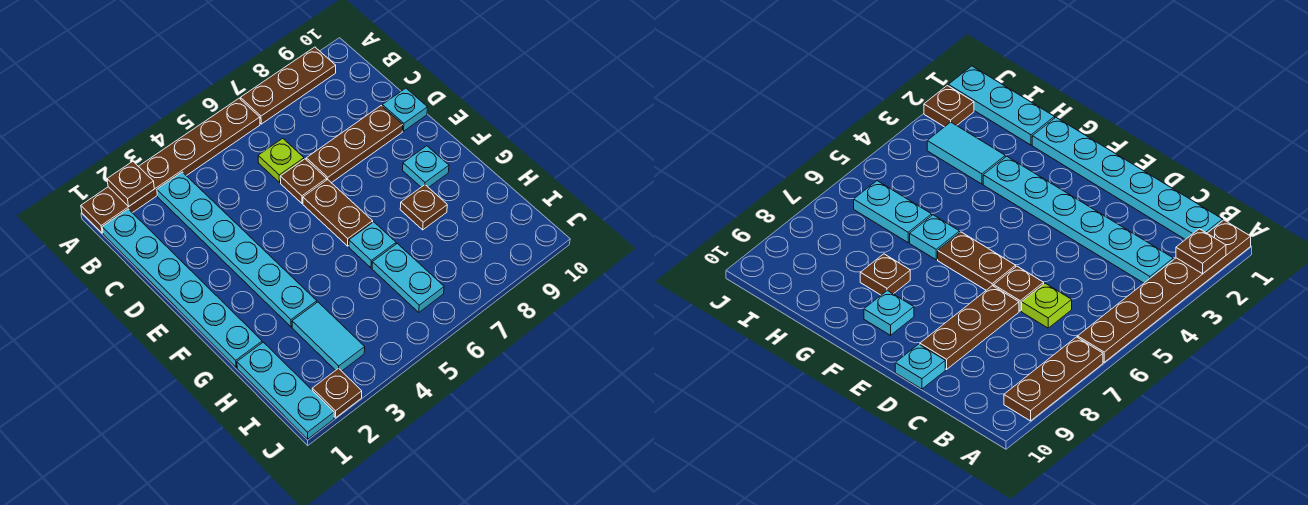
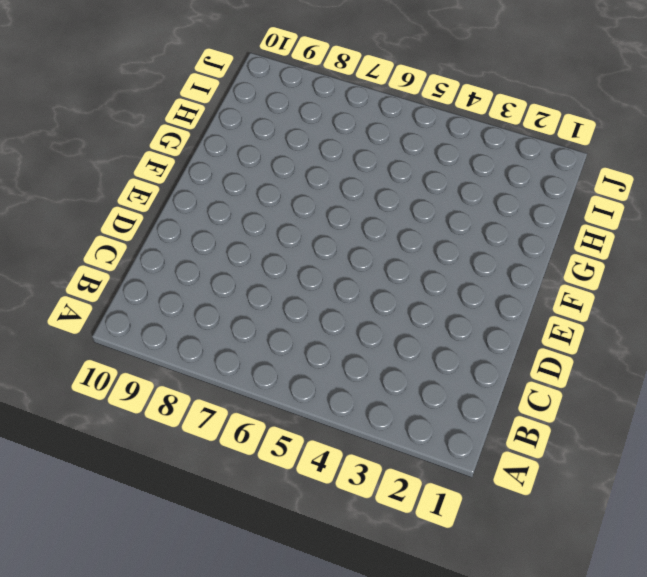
none -> brown plate A1:A6 level 1
none -> brown plate A7:A9 level 1
none -> cyan plate B1:G1 level 1

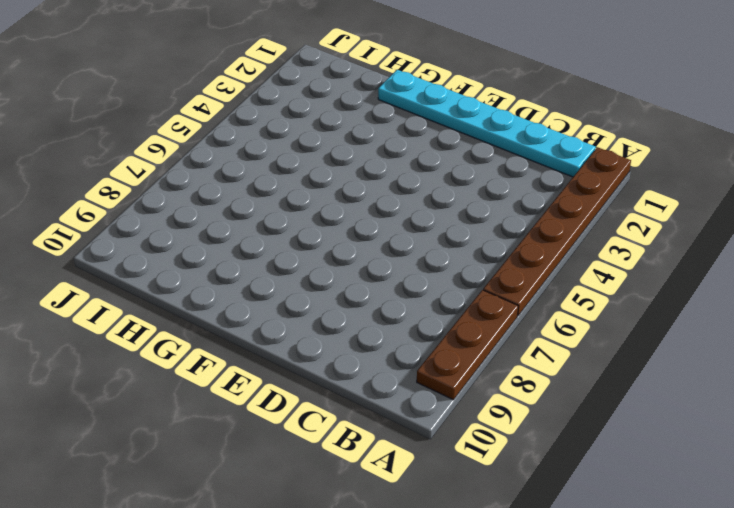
none -> cyan plate B3:G3 level 1
none -> lime plate C6 level 1
none -> brown plate D6 level 1

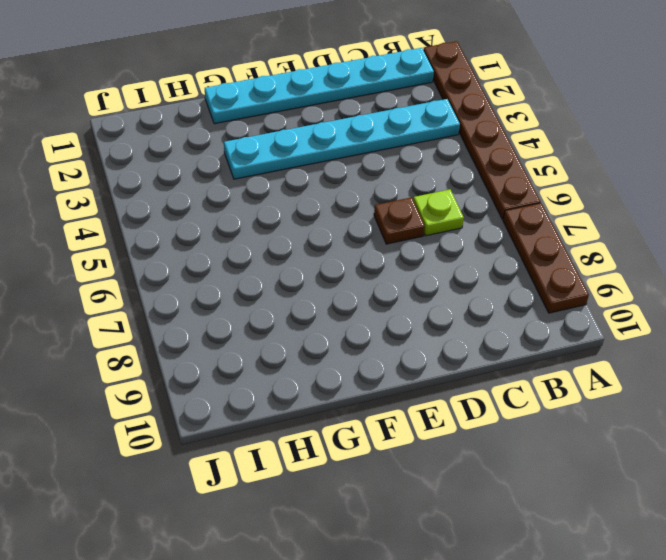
none -> brown plate D7:D9 level 1
none -> cyan plate D10 level 1
none -> brown plate E6:F6 level 1

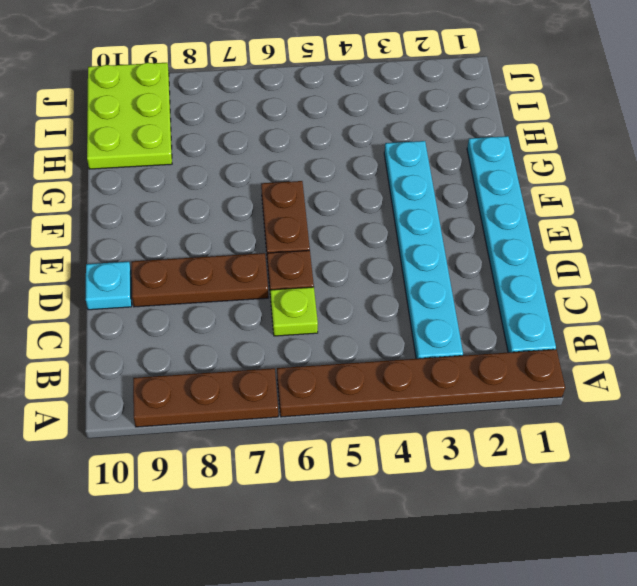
lime plate H9:J10 level 1 -> none
none -> cyan plate F9 level 1
none -> cyan plate G6 level 1
none -> brown plate G8 level 1

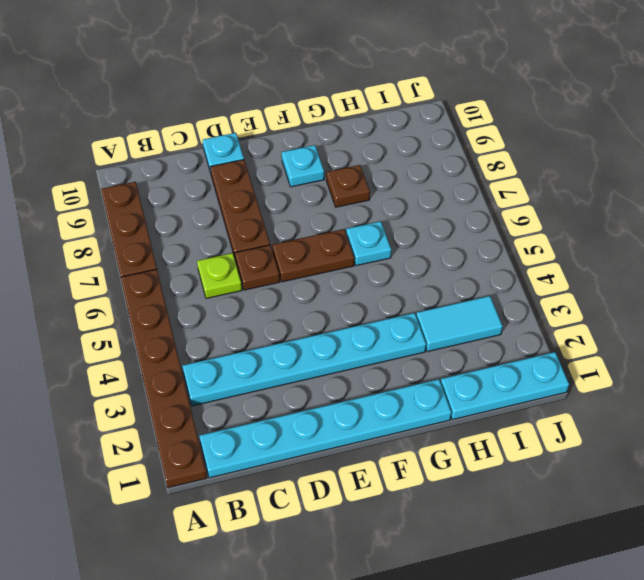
none -> cyan plate H6:I6 level 1
none -> brown plate J2 level 1
none -> brown plate A2 level 2

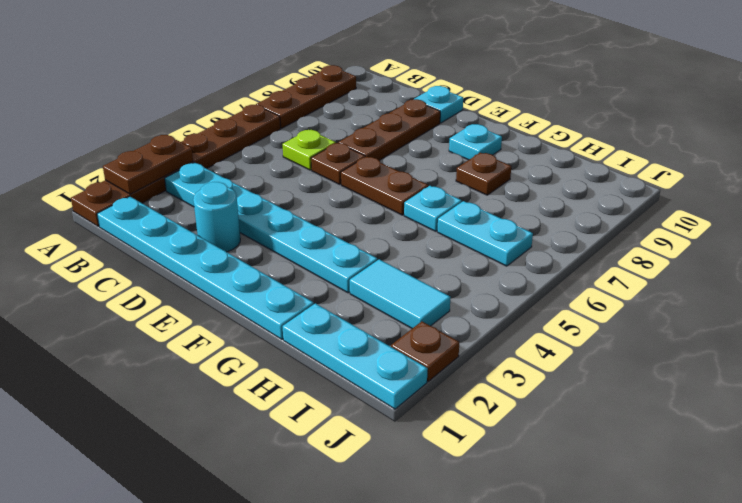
brown plate A2:A3 level 2 -> brown plate A2 level 2
cyan round brick D2 level 1 -> none

